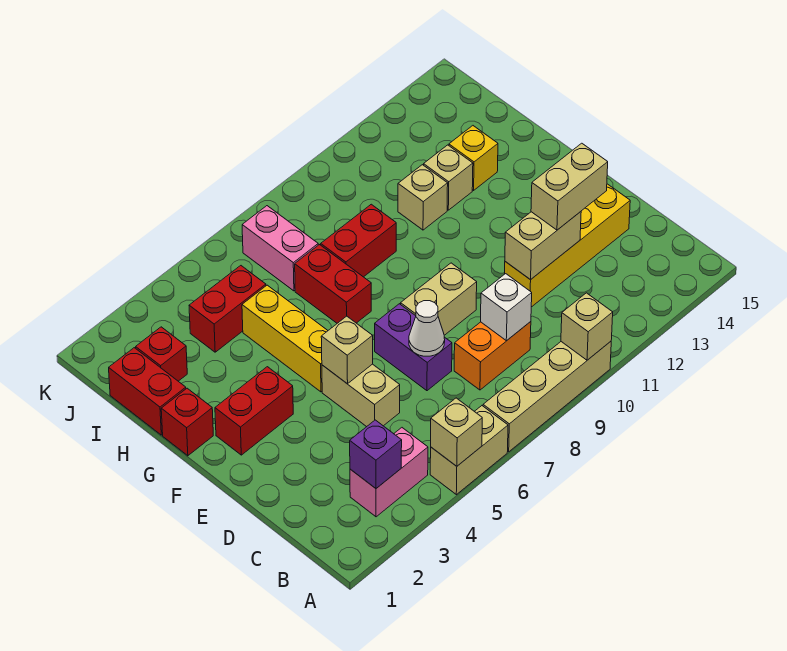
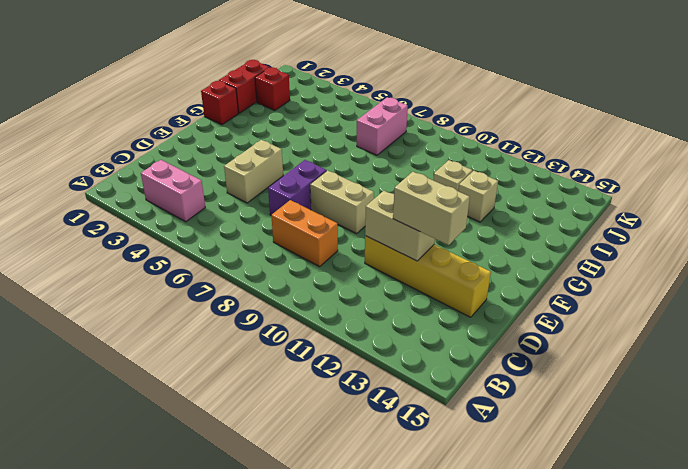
none -> tan brick A5:A6 level 1
none -> tan brick A7:A10 level 1
none -> red brick F2:F3 level 1

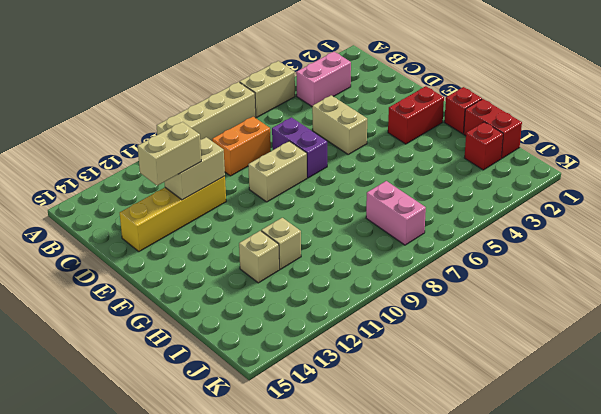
none -> yellow brick F5:H5 level 1
none -> red brick G7:H7 level 1
none -> red brick H8:H9 level 1

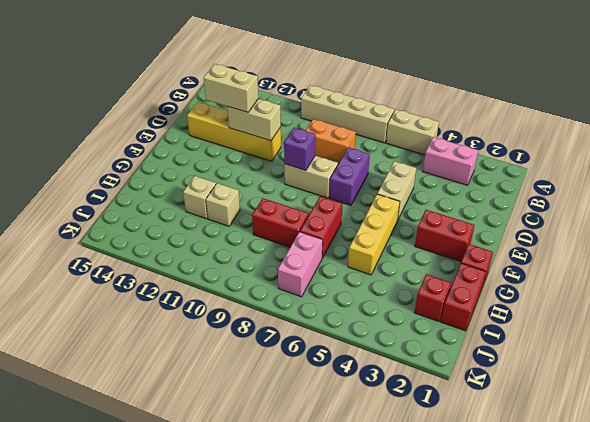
purple brick E9 level 2 -> purple brick B3 level 2
none -> yellow brick H13 level 1
none -> red brick I4:I5 level 1
none -> tan brick A5 level 2

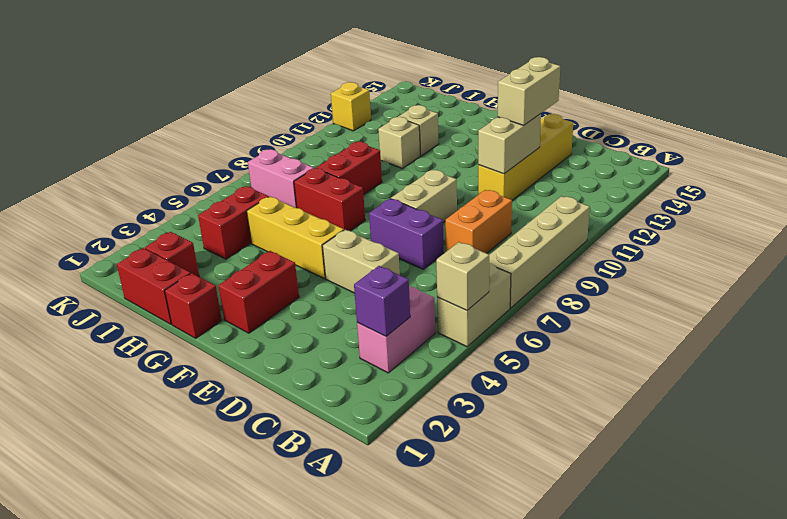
yellow brick K12 level 1 -> yellow brick H13 level 1
none -> tan brick A10 level 2
none -> white brick C9 level 2
none -> white cone D7 level 2

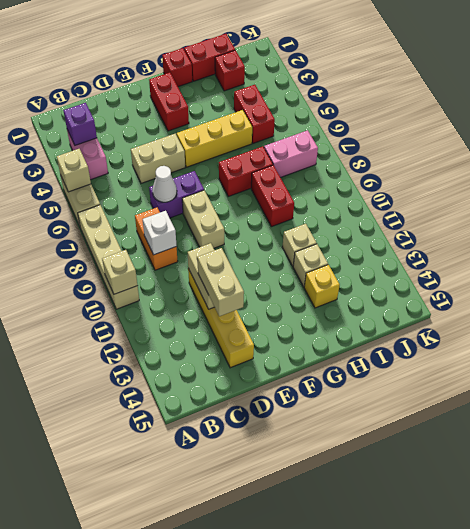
none -> tan brick E5 level 2

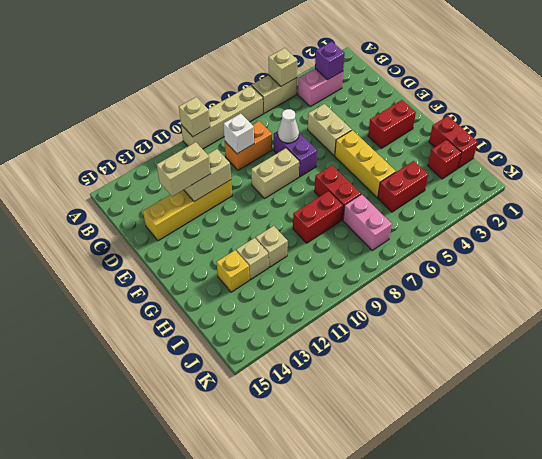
none -> red brick G1 level 1
none -> tan brick E5 level 2

